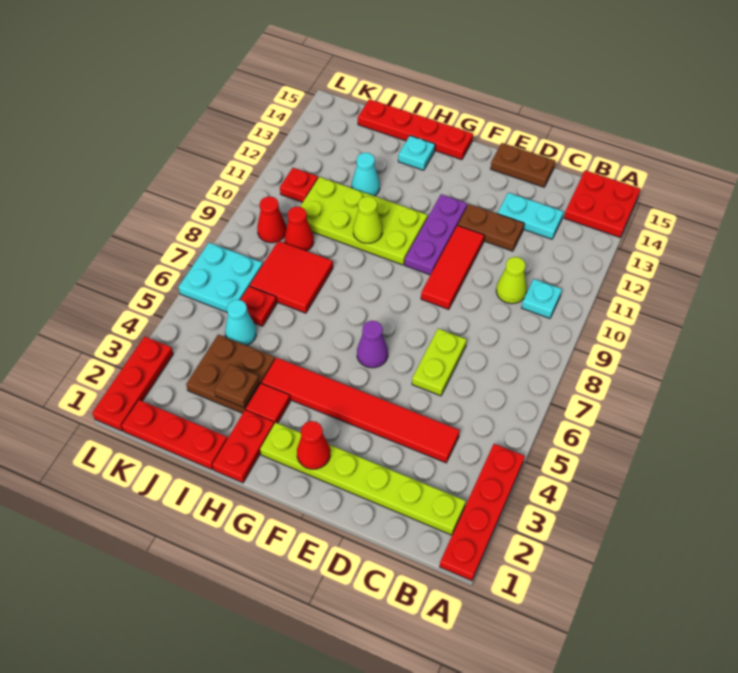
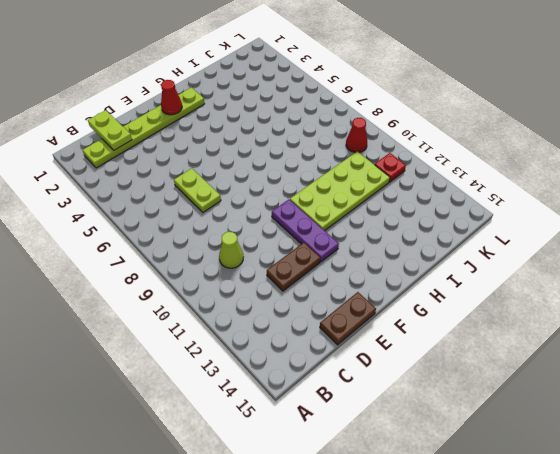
lime plate C1:C2 level 2 -> none
none -> red plate A1:A4 level 1
none -> red plate A14:B15 level 1
none -> cyan plate B10 level 1
none -> red tile C4:H4 level 1

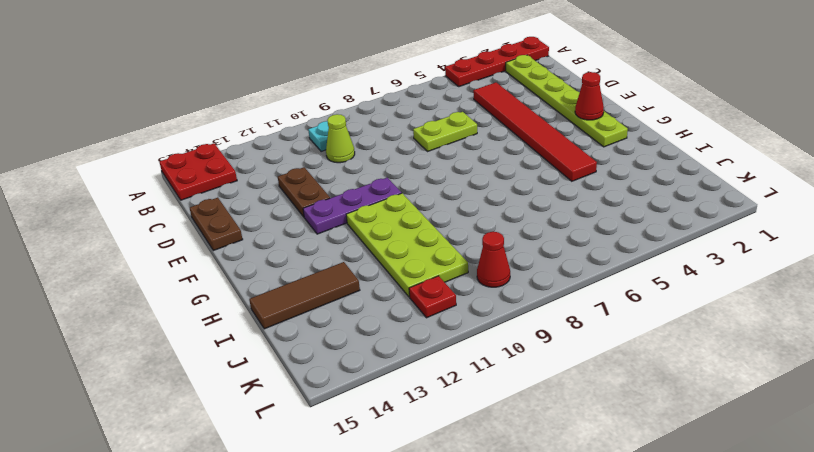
brown tile I13:I15 level 1 -> red plate G15:J15 level 1
none -> cyan plate C13:D13 level 1
none -> red tile E9:E11 level 1
none -> purple cone F6 level 1
none -> red plate H1:H2 level 1

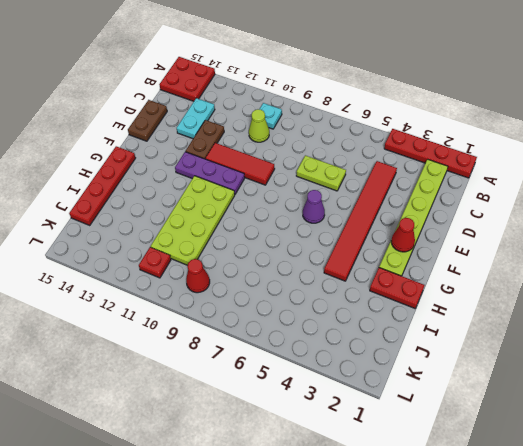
none -> red tile H3 level 1
none -> cyan plate H14 level 1
none -> red plate I1:K1 level 1
none -> brown plate I3:J4 level 1

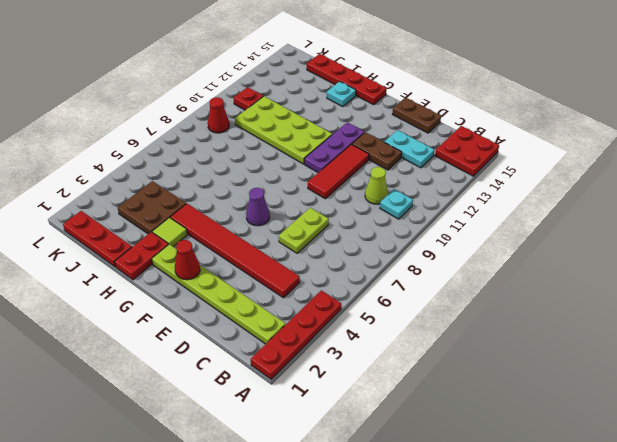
lime tile H3 level 1 -> red tile H3 level 1
none -> red tile I7:J8 level 1
none -> cyan cone I12 level 1
none -> cyan cone J5 level 1
none -> red plate J6 level 1

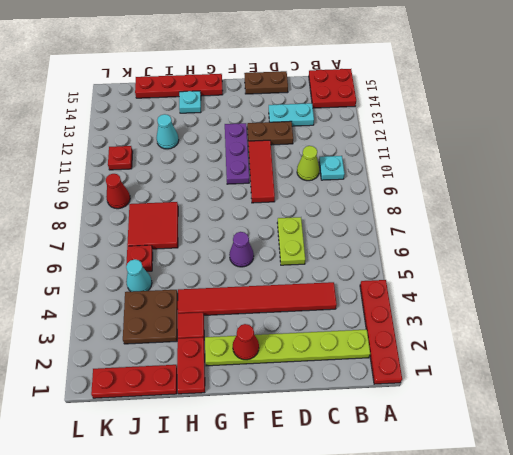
none -> lime plate G10:J11 level 1
none -> red cone J9 level 1
none -> cyan plate K6:L7 level 1
none -> red plate L1:L3 level 1

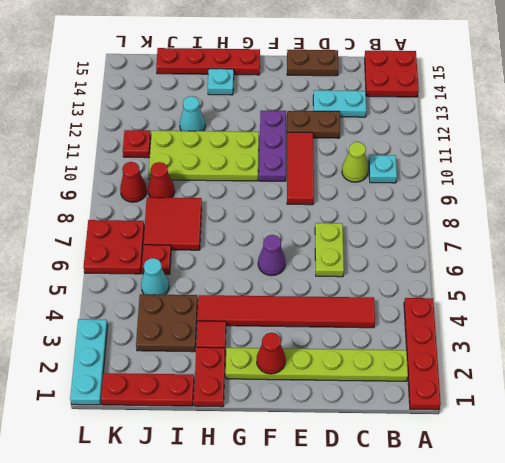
red plate K6:L7 level 1 -> cyan plate K6:L7 level 1
cyan plate L1:L3 level 1 -> red plate L1:L3 level 1
none -> lime cone H10 level 2
none -> brown plate I3 level 2

